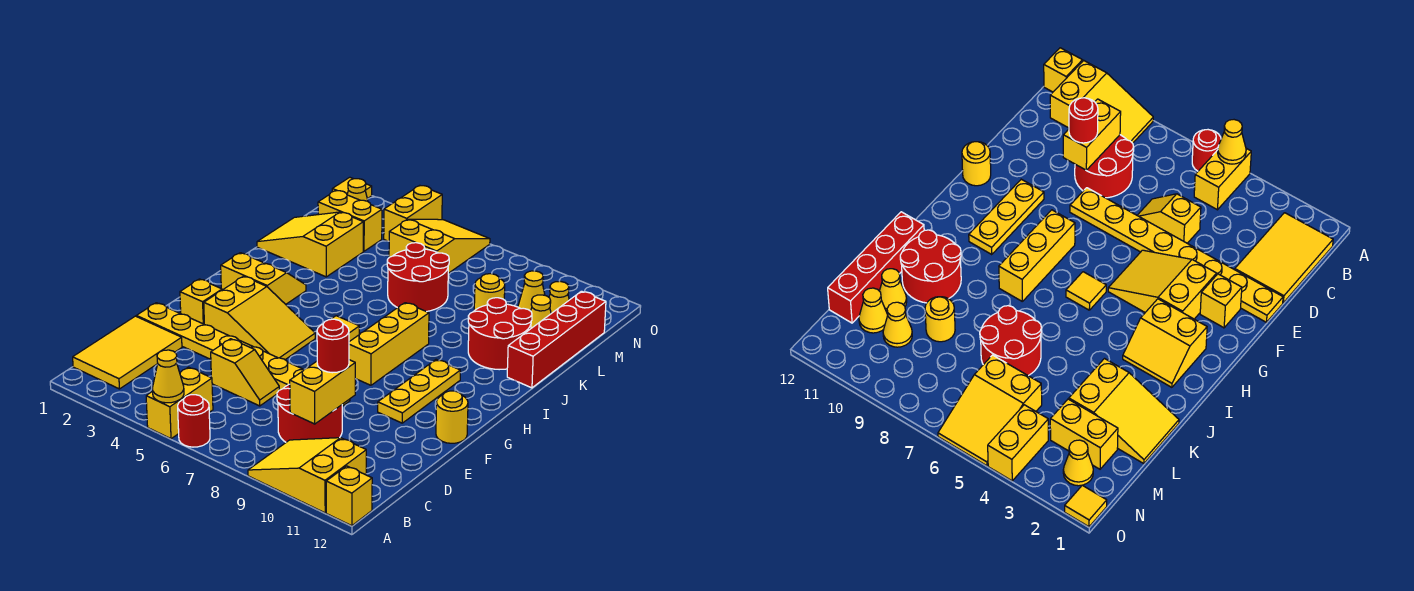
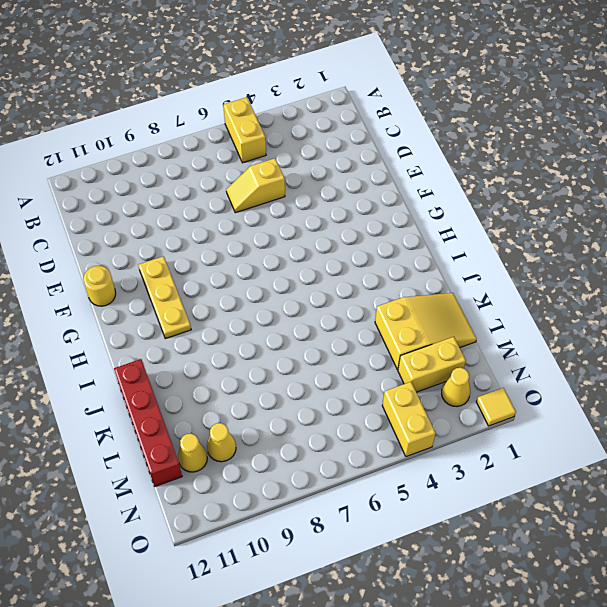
none -> red round brick A6 level 1
none -> yellow slope A9:B11 level 1 top 11
none -> yellow brick A12 level 1
none -> yellow tile B1:D2 level 1

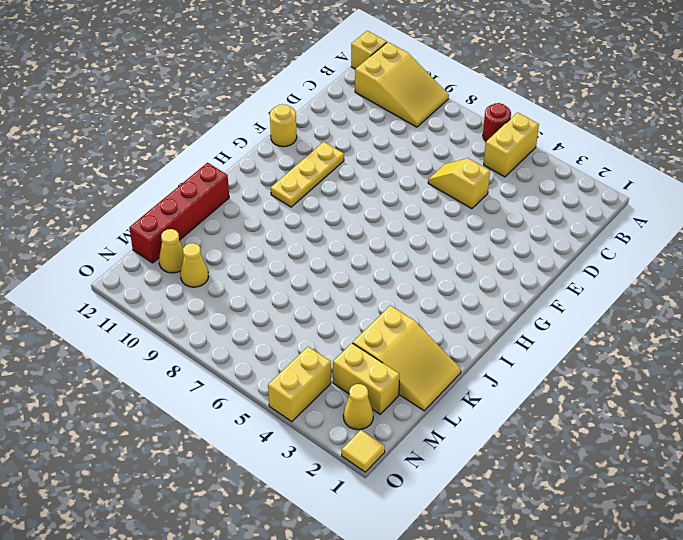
none -> yellow tile B1:D2 level 1
none -> red round brick C8:D9 level 1
none -> yellow plate E1:E8 level 1
none -> yellow brick F2 level 1

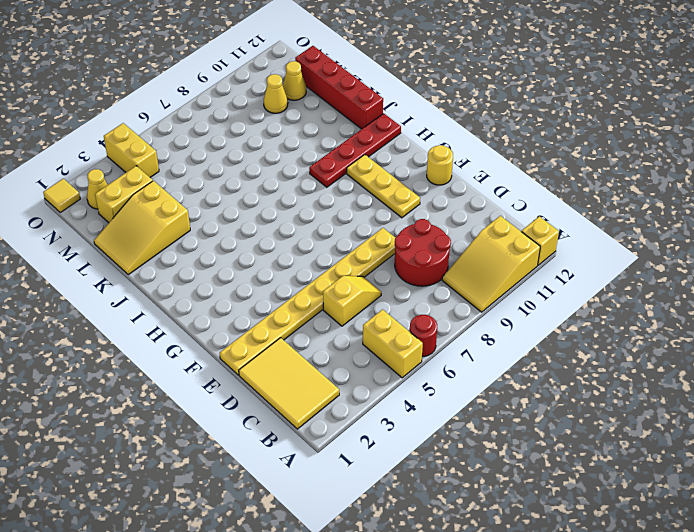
red plate I9:I12 level 1 -> none
none -> yellow brick F2 level 1
none -> yellow slope F3:G5 level 1 top 3
none -> yellow brick G8:I8 level 1
none -> yellow slope H2:I3 level 1 top H

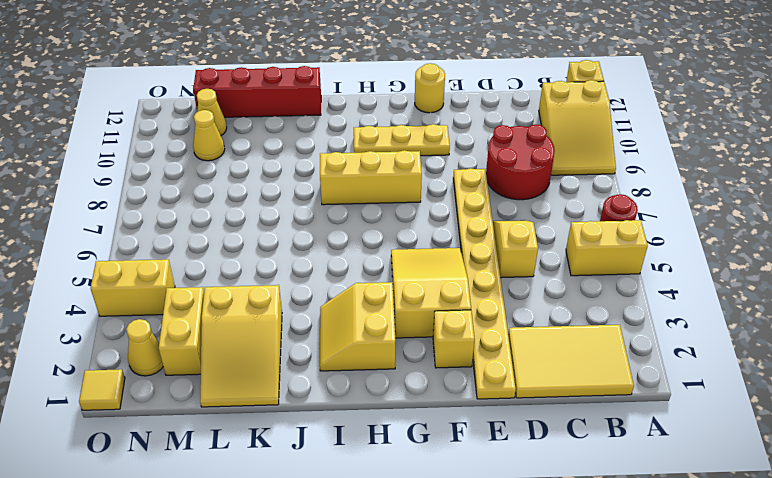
none -> yellow tile H6 level 1
none -> red round brick J10:K11 level 1
none -> red round brick K6:L7 level 1
none -> yellow round brick L9 level 1

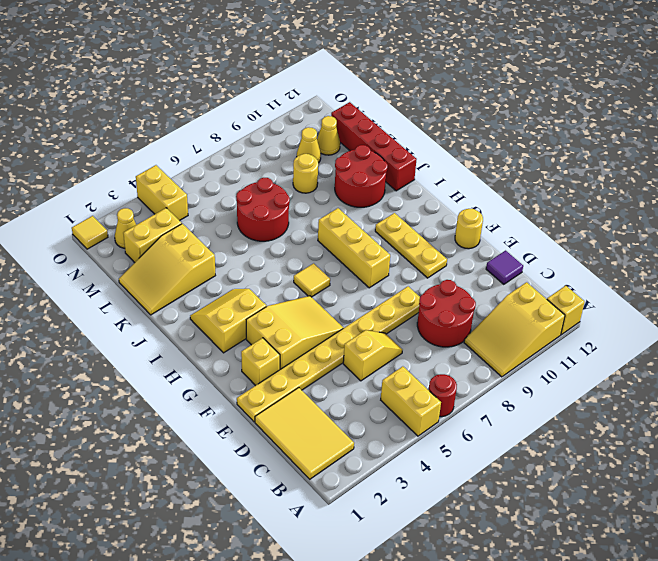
purple tile D12 level 1 -> none
none -> yellow cone L11 level 1
none -> yellow slope M5:O6 level 1 top M
none -> yellow cone A5 level 2
none -> yellow brick C9:D9 level 2

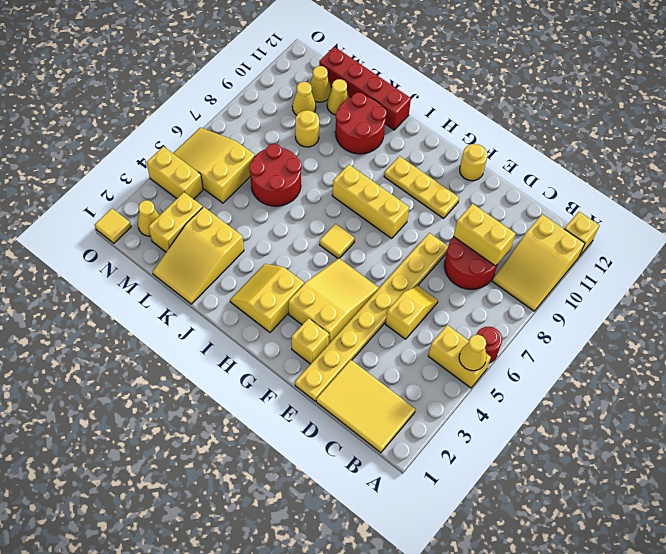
none -> red round brick D9 level 3

